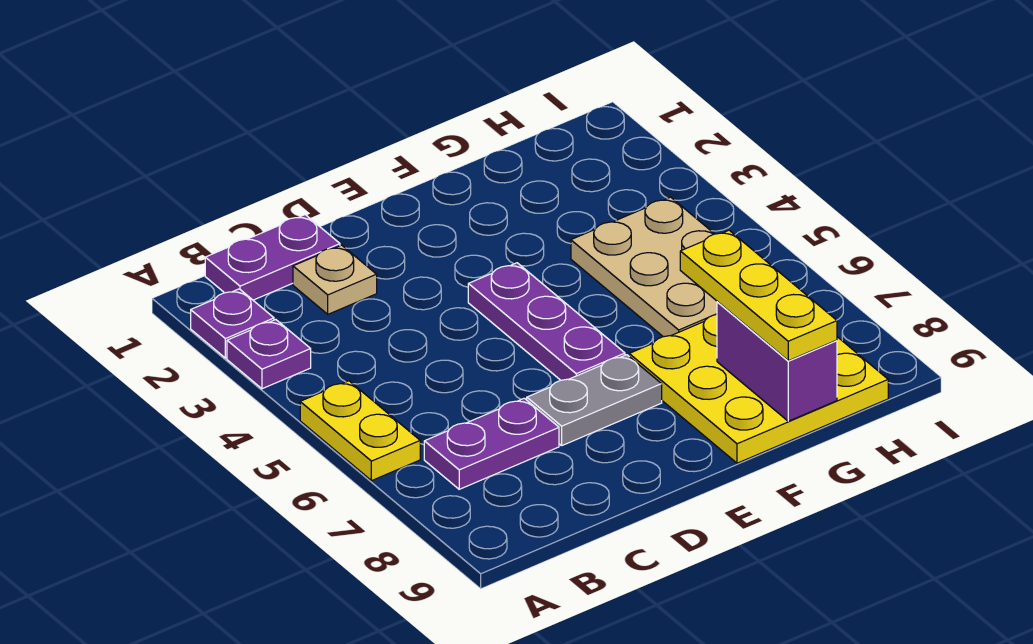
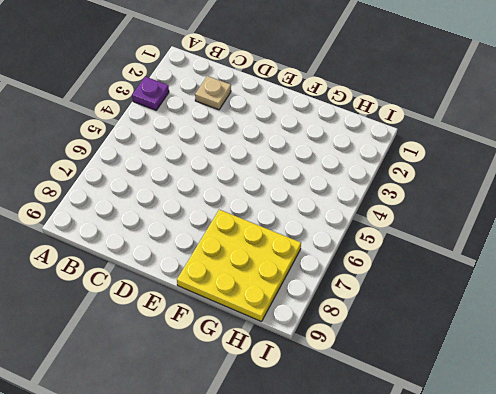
none -> purple plate A2 level 1
none -> yellow plate A5:A6 level 1
none -> purple plate B1:C1 level 1

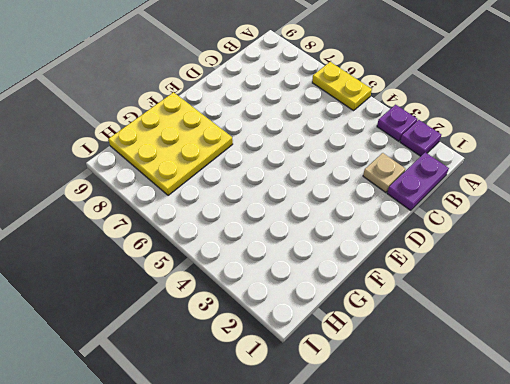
none -> purple plate B7:C7 level 1
none -> grey plate D7:E7 level 1
none -> purple plate E4:E6 level 1

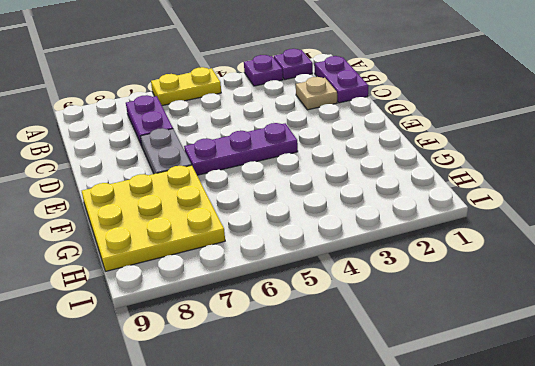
none -> tan plate G4:H6 level 1
none -> purple brick G8:G9 level 2
none -> yellow plate G7:G9 level 3

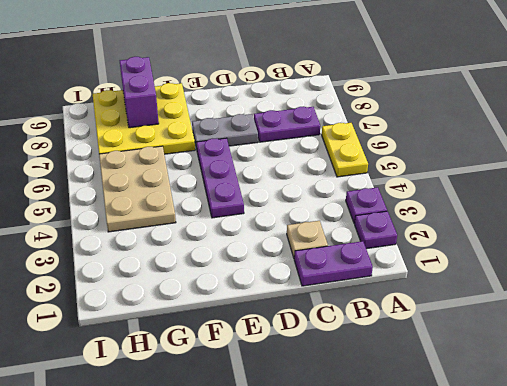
none -> yellow plate G7:G9 level 3

